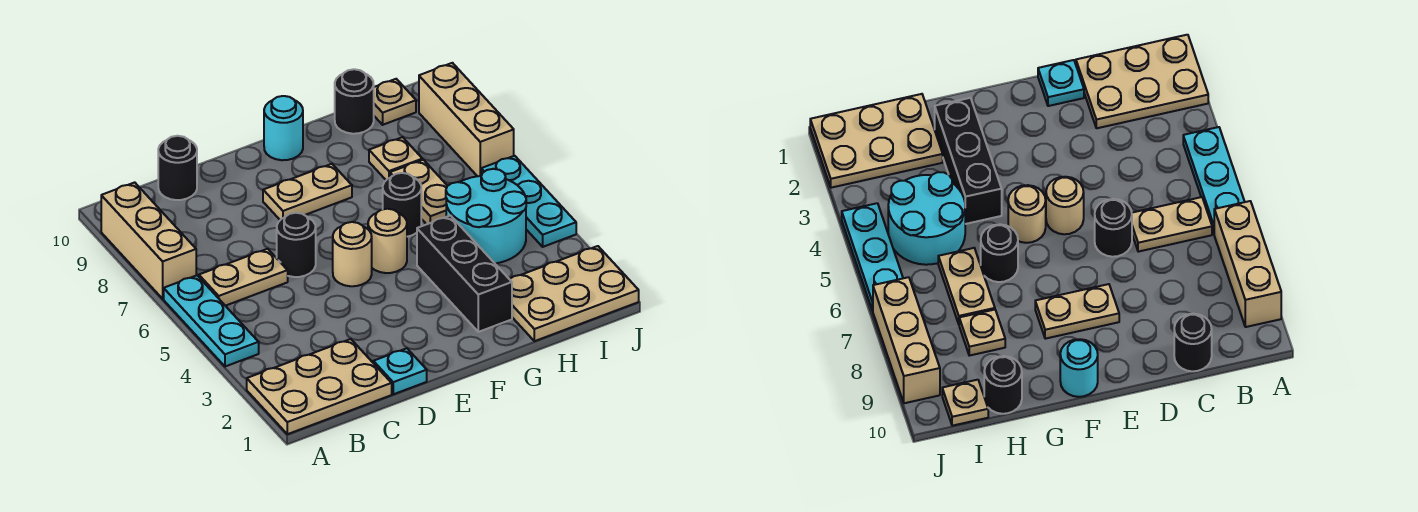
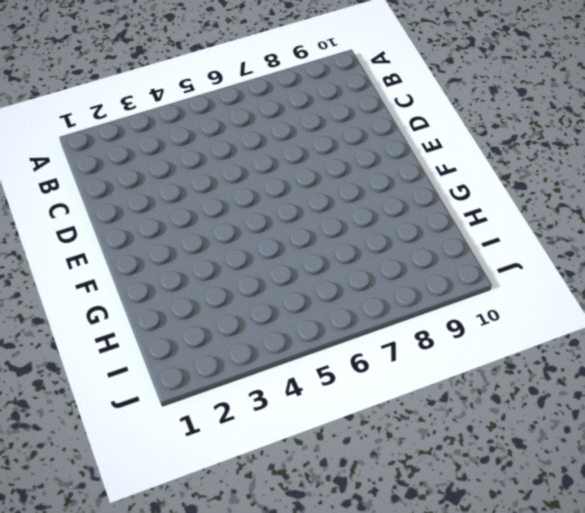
none -> tan plate A1:C2 level 1
none -> cyan plate A4:A6 level 1
none -> tan brick A7:A9 level 1

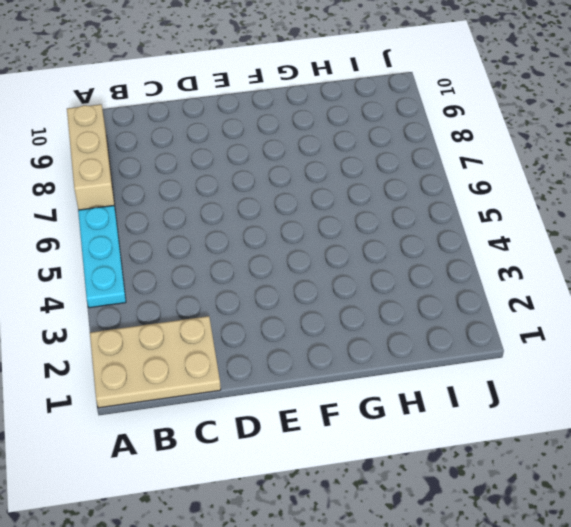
none -> tan plate B6:C6 level 1
none -> black round brick C10 level 1
none -> cyan plate D1 level 1

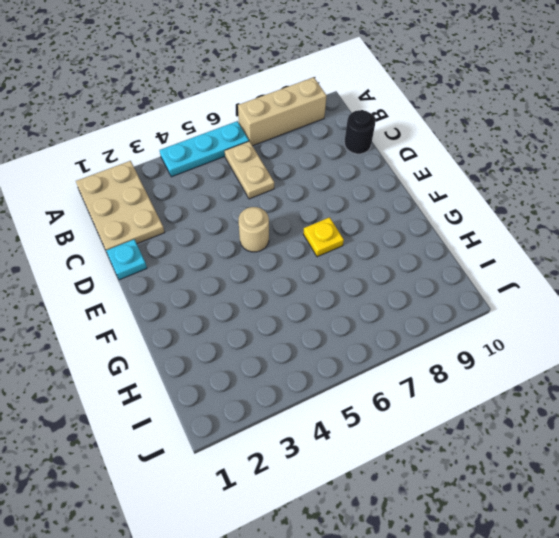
yellow plate F7 level 1 -> none
none -> black round brick D6 level 1
none -> tan plate E8:F8 level 1
none -> tan round brick F5 level 1

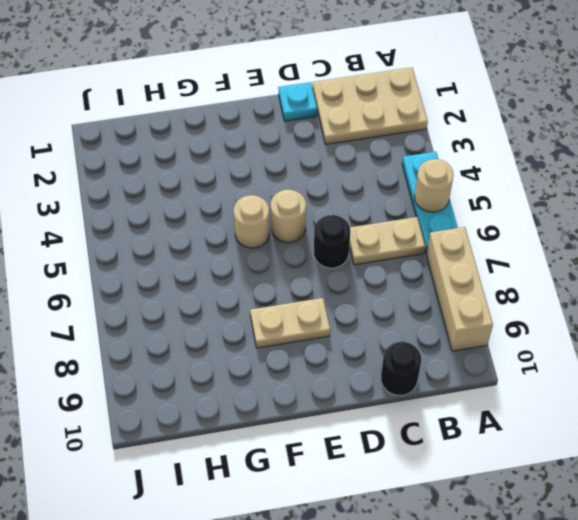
tan round brick A5 level 2 -> none
none -> cyan round brick F10 level 1
none -> black brick G2:G4 level 1
none -> black round brick G6 level 1

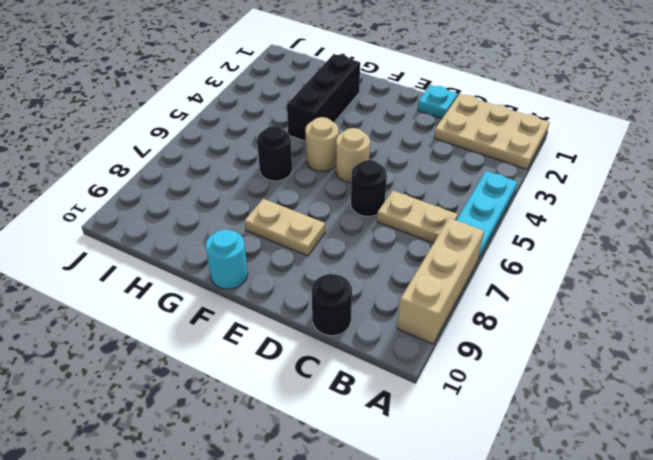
none -> tan plate H1:J2 level 1
none -> cyan round brick H4:I5 level 1
none -> tan plate H6:H7 level 1

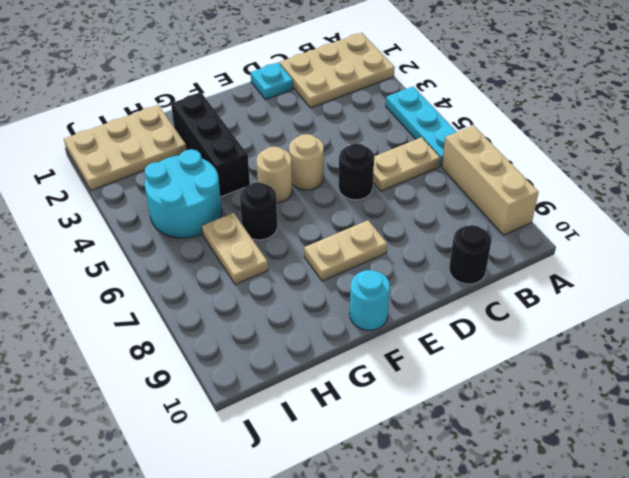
none -> tan plate H8 level 1
none -> black round brick H10 level 1
none -> tan plate I10 level 1

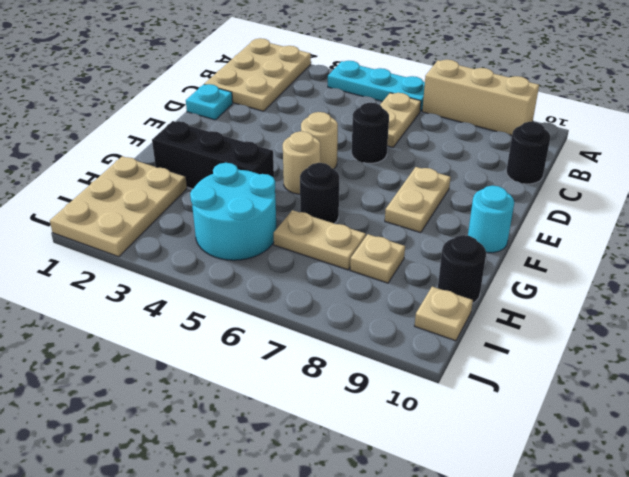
none -> cyan plate J4:J6 level 1
none -> tan brick J7:J9 level 1

